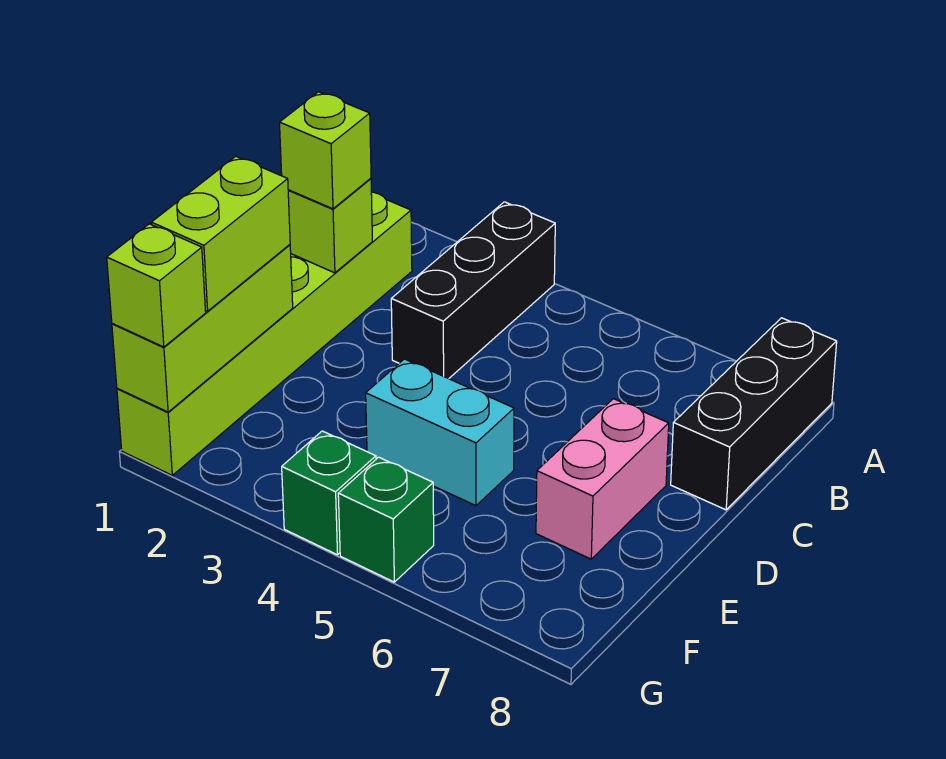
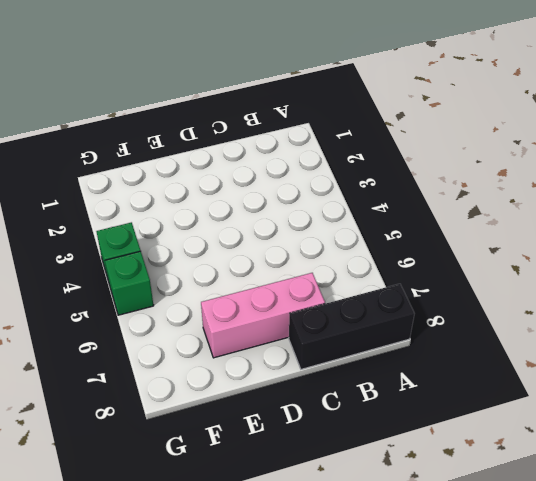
pink brick C7:E7 level 1 -> pink brick D7:E7 level 1
none -> black brick A3:C3 level 1
none -> lime brick B1:G1 level 1
none -> cyan brick E4:E5 level 1

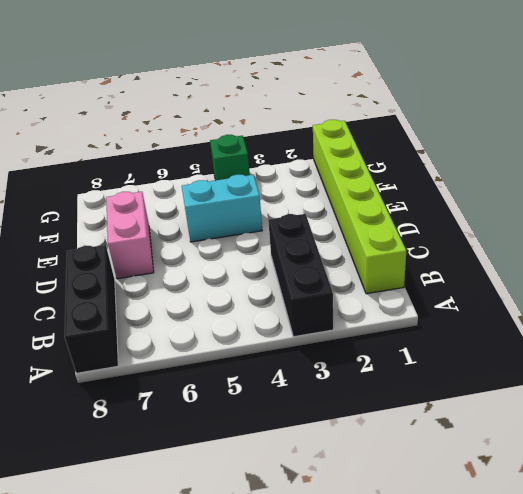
none -> green brick G5 level 1
none -> lime brick C1 level 2
none -> lime brick E1:G1 level 2

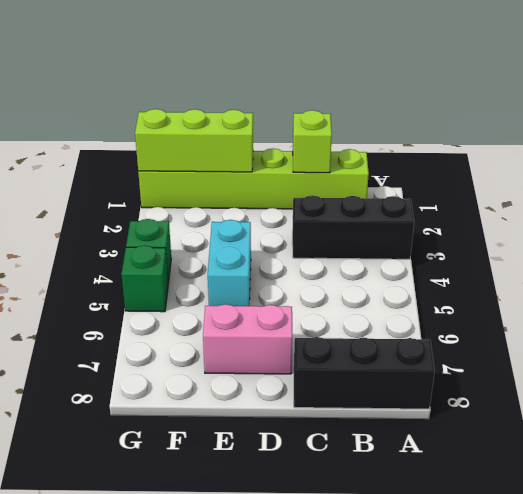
none -> lime brick C1 level 3
none -> lime brick E1:F1 level 3
none -> lime brick G1 level 3

